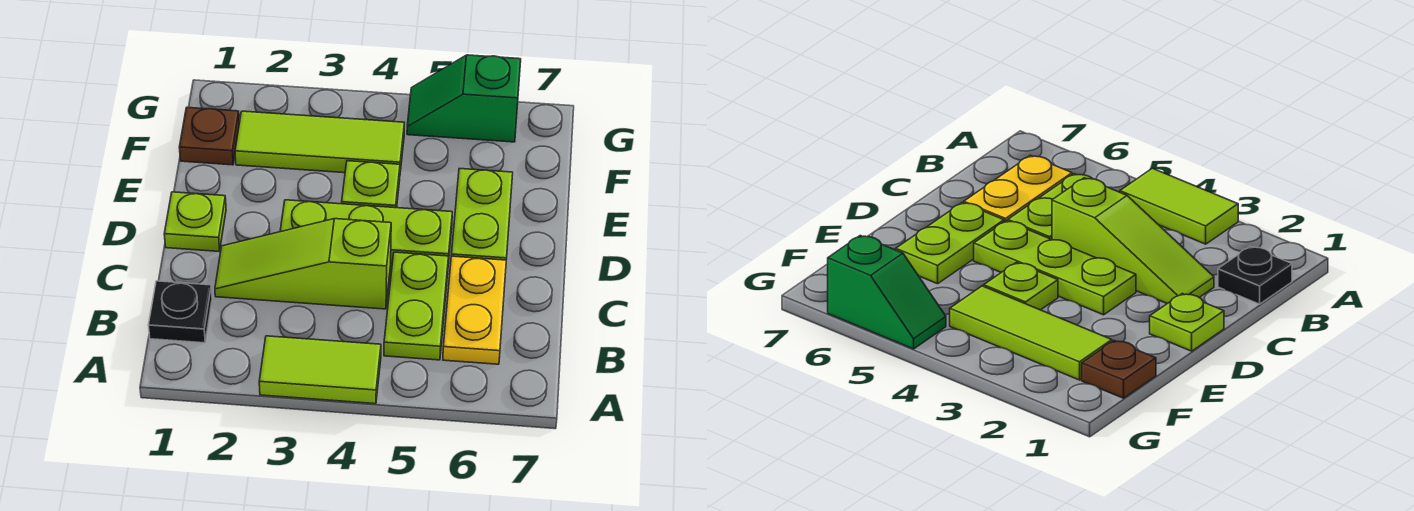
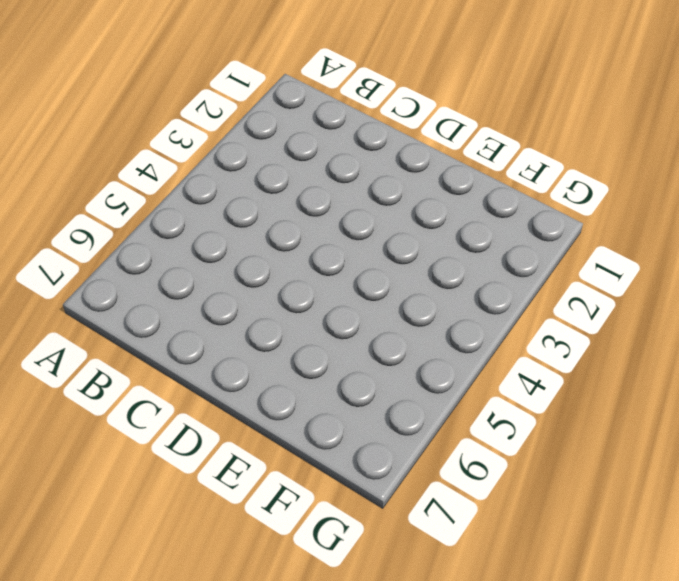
none -> lime tile A3:A4 level 1
none -> black plate B1 level 1
none -> lime plate B5:C5 level 1

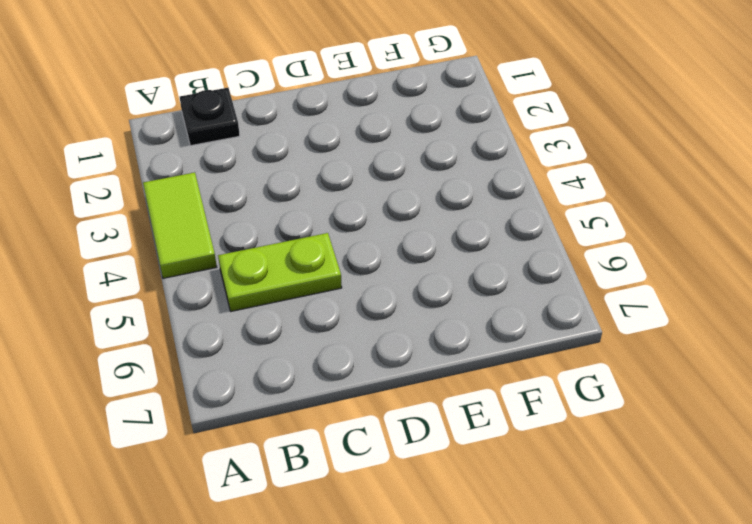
none -> yellow plate B6:C6 level 1
none -> lime slope C2:C4 level 1 top 4
none -> lime plate D1 level 1

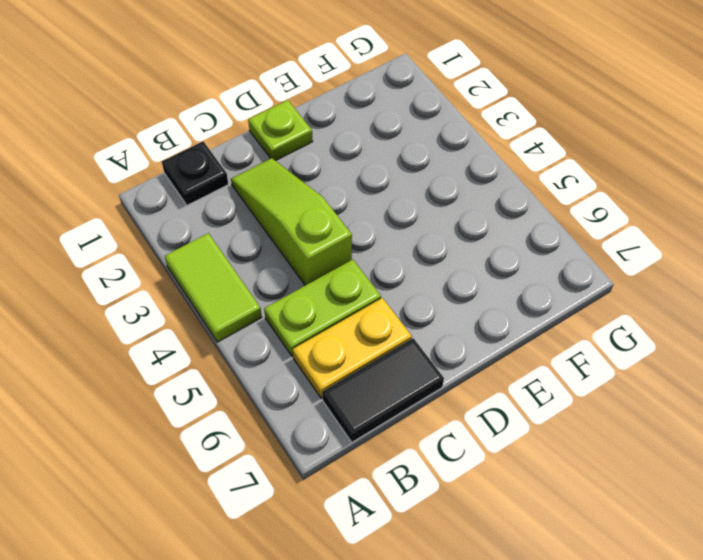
black tile B7:C7 level 1 -> none
none -> lime plate D3:D5 level 1
none -> lime plate D6:E6 level 1
none -> lime plate E4 level 1

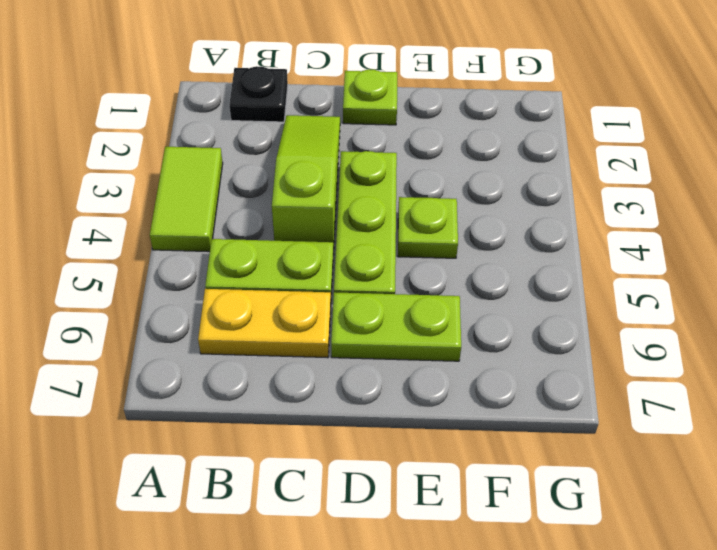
none -> brown plate F1 level 1
none -> lime tile F2:F4 level 1
none -> green slope G5:G6 level 1 top 6

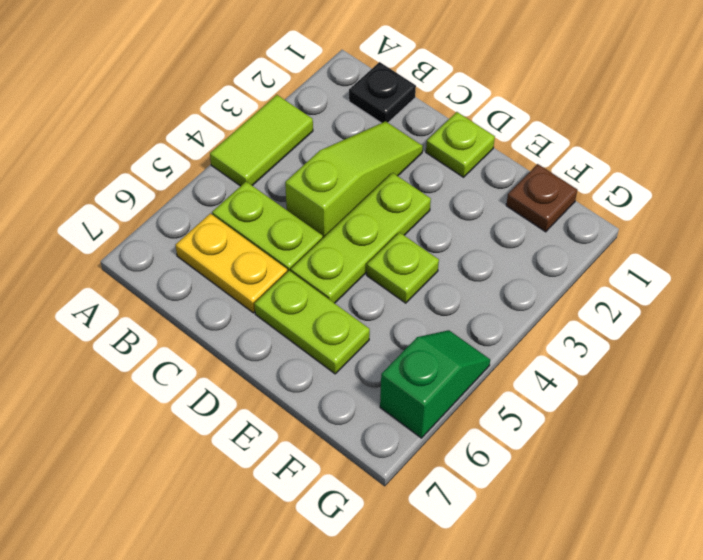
none -> lime tile F2:F4 level 1

